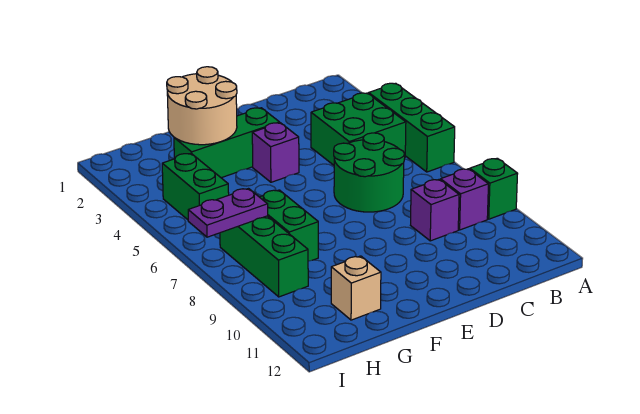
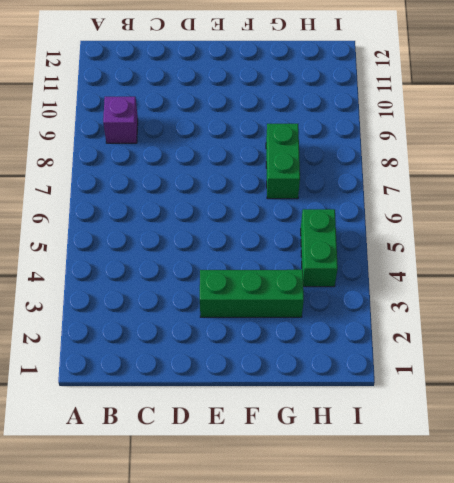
none -> green brick A4:A6 level 1
none -> green brick A9 level 1
none -> green brick B4:C5 level 1

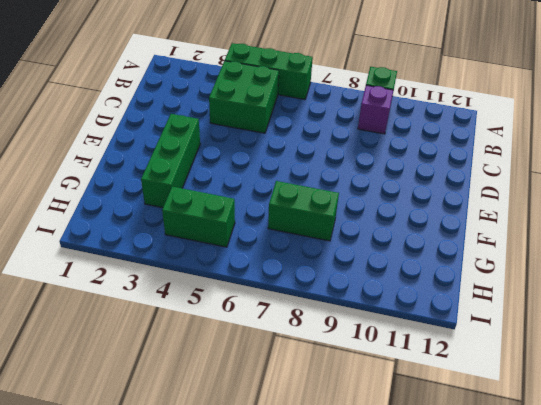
none -> green round brick C6:D7 level 1
none -> purple brick C9 level 1
none -> purple brick E4 level 1

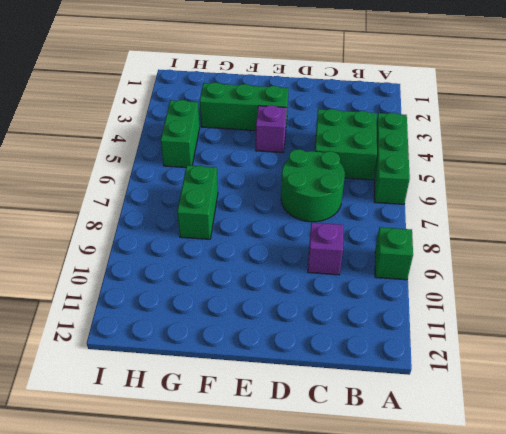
none -> purple brick B9 level 1
none -> tan brick G11 level 1
none -> green brick H7:H9 level 1

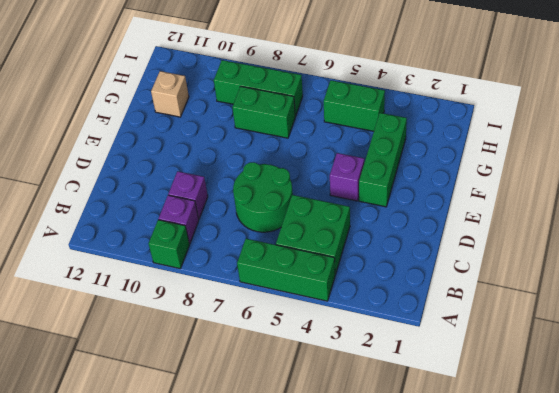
none -> tan round brick F2:G3 level 2
none -> purple plate H7:I7 level 2

